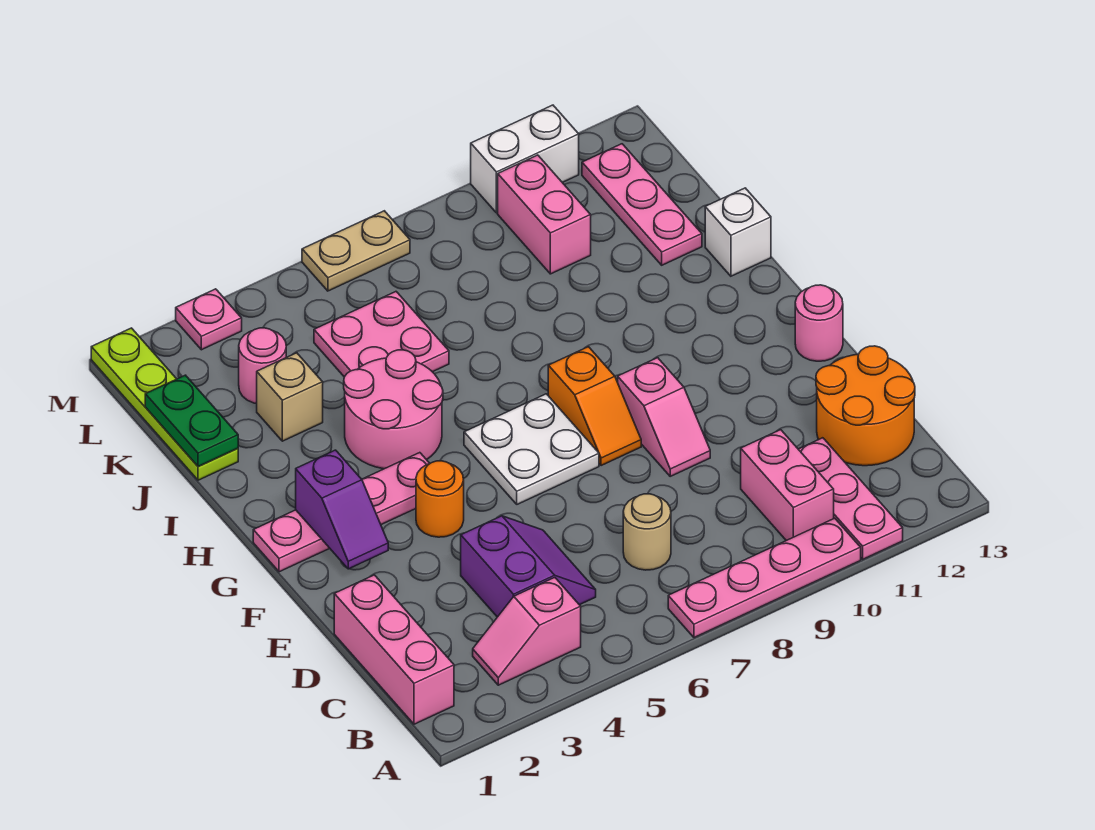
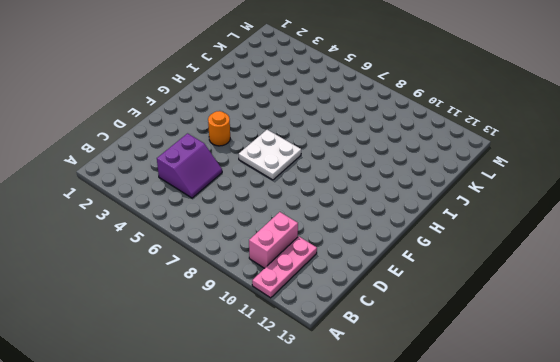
none -> pink plate A7:A10 level 1
none -> pink brick B1:D1 level 1
none -> pink slope B3:B4 level 1 top 4

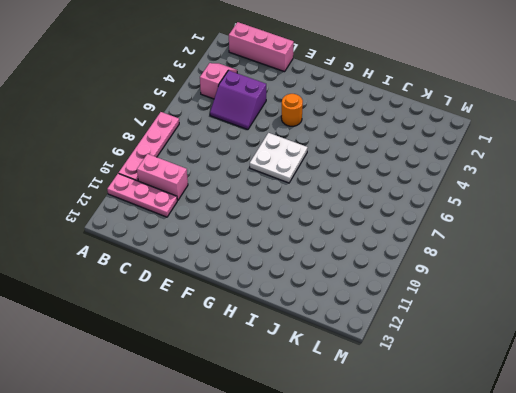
none -> tan round brick C7 level 1
none -> orange round brick C12:D13 level 1
none -> pink slope E9:F9 level 1 top F

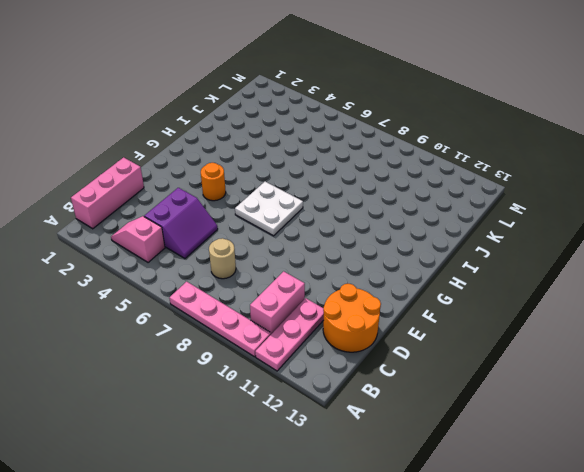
none -> pink slope E9:F9 level 1 top F
none -> orange slope F8:G8 level 1 top G
none -> pink round brick F13 level 1

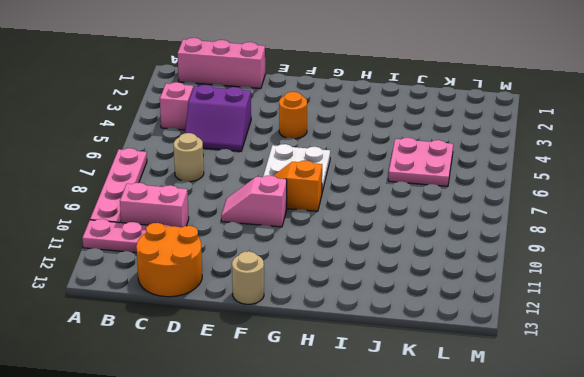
tan round brick F13 level 1 -> pink round brick F13 level 1
none -> pink plate G1:G4 level 1
none -> pink round brick H4:I5 level 1
none -> white brick I13 level 1

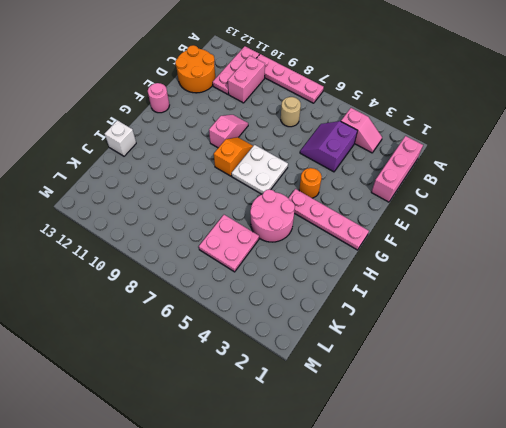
none -> lime plate J1:M1 level 1
none -> tan brick J3 level 1
none -> pink plate J12:L12 level 1

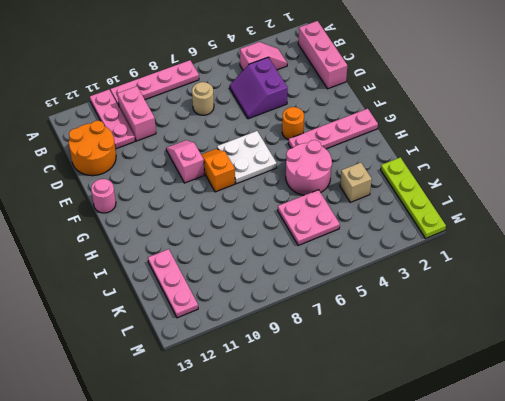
none -> white brick I13 level 1
none -> pink round brick K3 level 1
none -> pink brick K10:L10 level 1

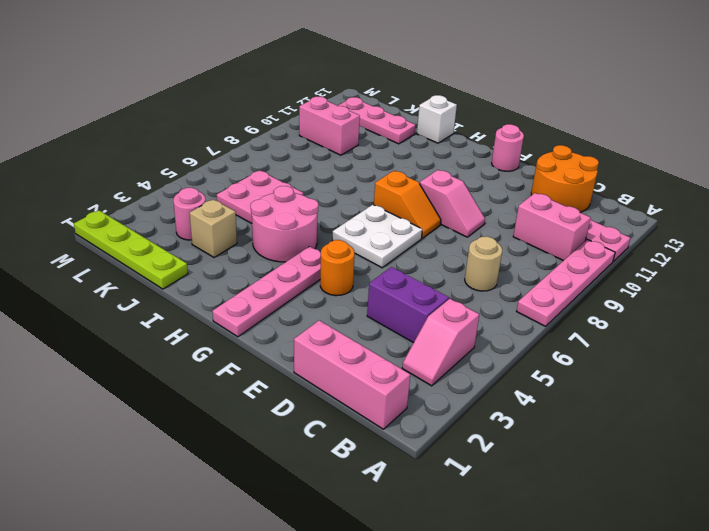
none -> pink plate M3 level 1
none -> tan plate M6:M7 level 1
none -> white brick M10:M11 level 1

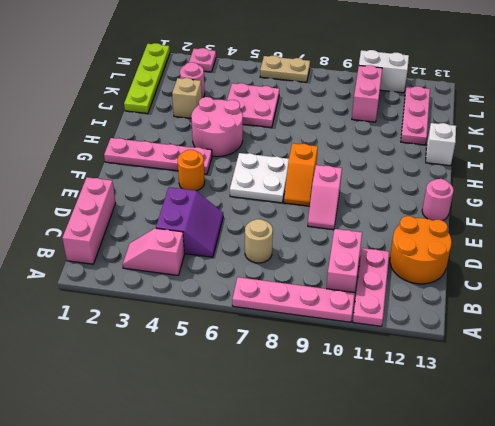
none -> purple slope F2:G2 level 2 top G
none -> green plate J1:K1 level 2

